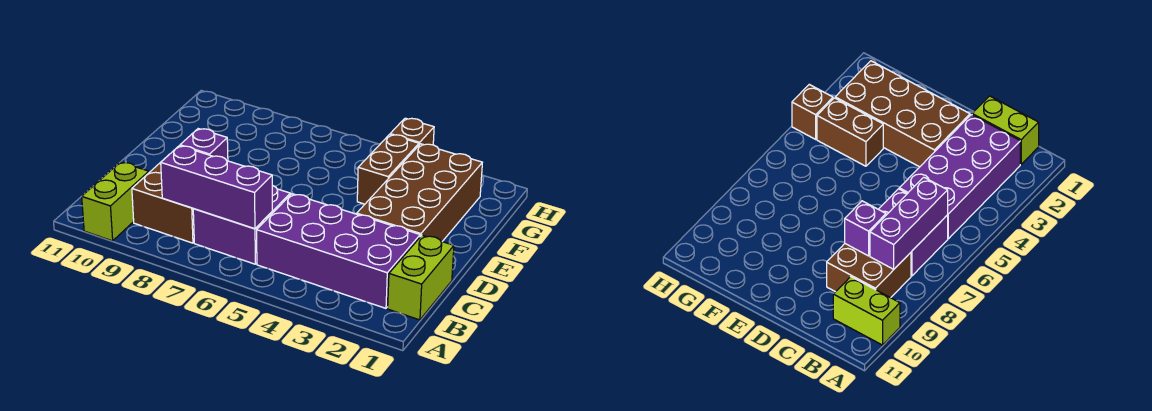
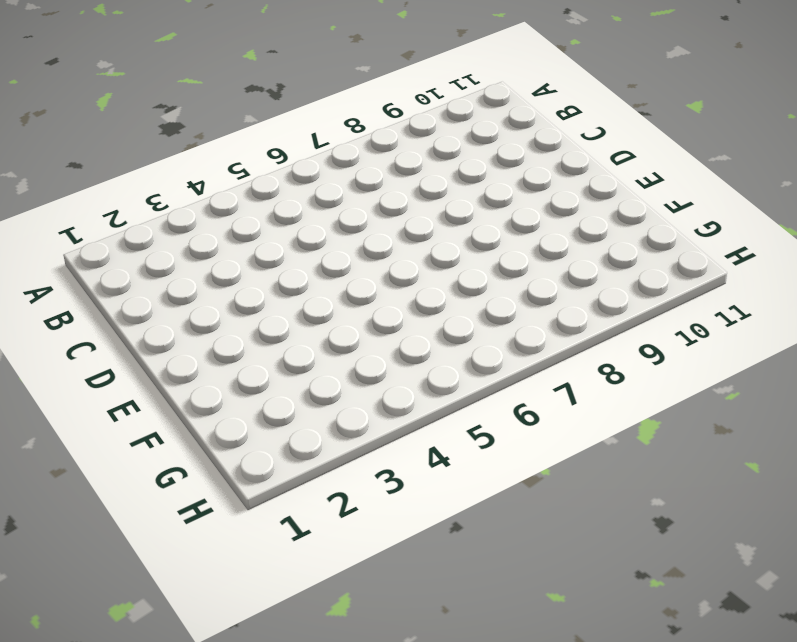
none -> lime brick A10:B10 level 1
none -> lime brick B1:C1 level 1

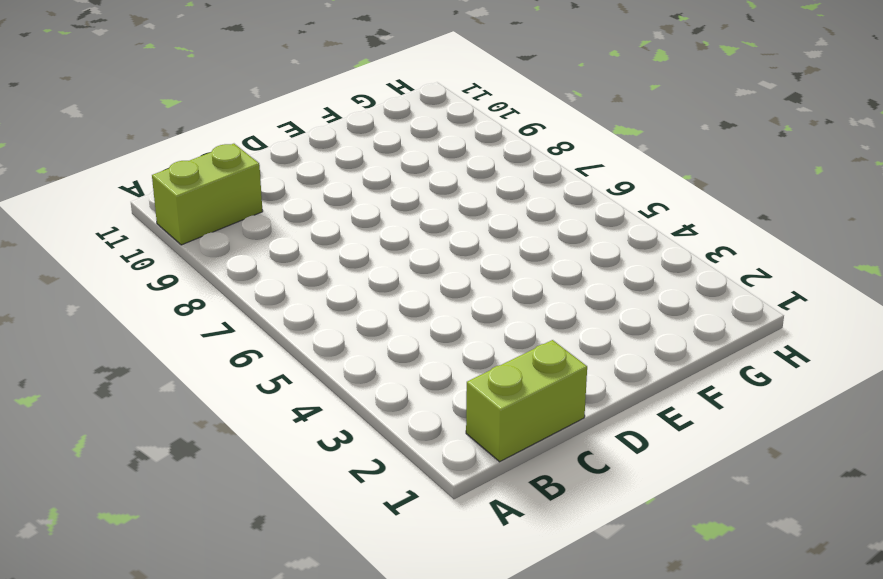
none -> purple brick B2:C5 level 1
none -> purple brick B6:C7 level 1

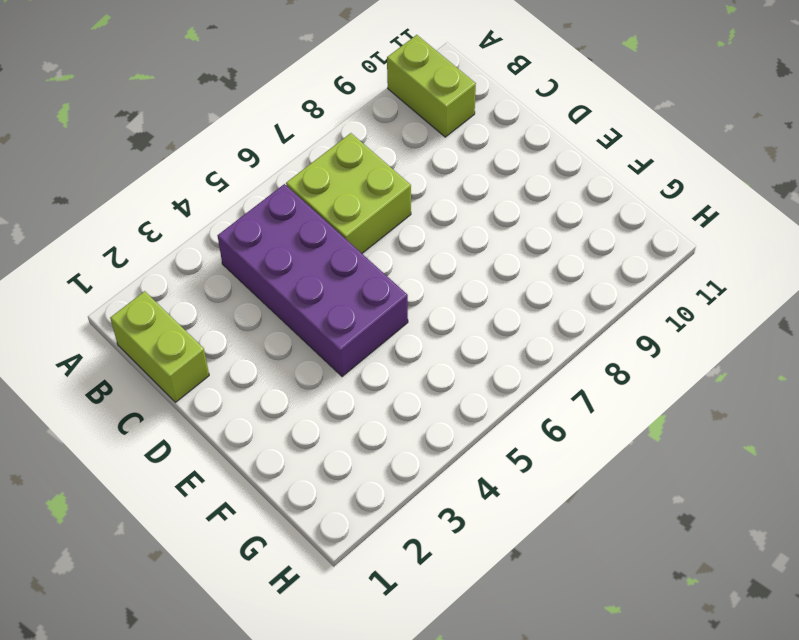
purple brick B4:E5 level 1 -> purple brick B2:C5 level 1
lime brick B6:C7 level 1 -> purple brick B6:C7 level 1
none -> brown brick B8:C9 level 1
none -> brown brick D2:G3 level 1

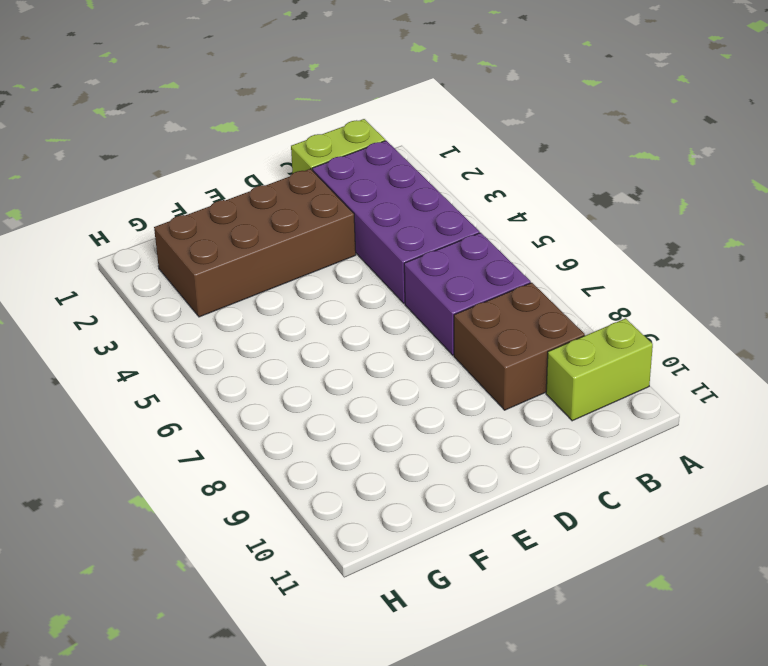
none -> brown brick F4:G4 level 1
none -> brown brick H4 level 1

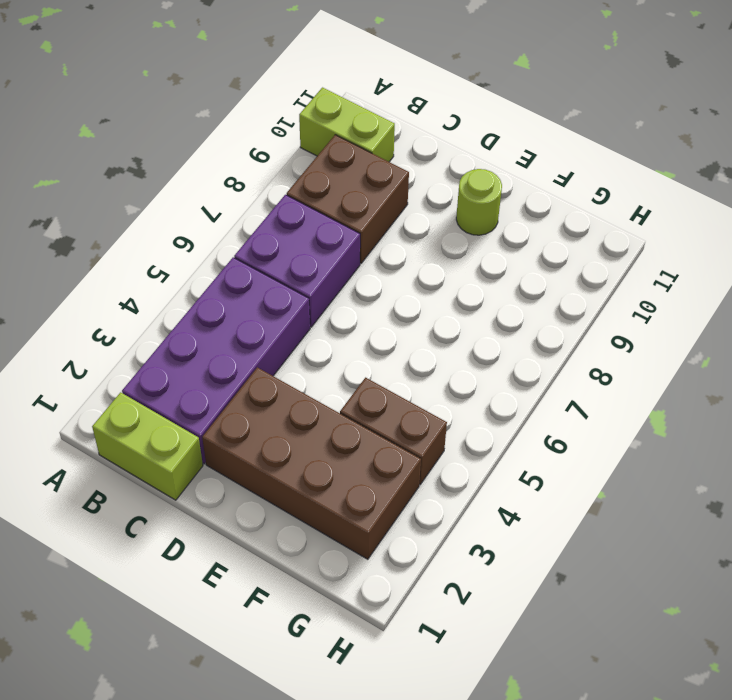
lime round brick E10 level 1 -> none
none -> brown brick H4 level 1
none -> purple brick B6:B8 level 2

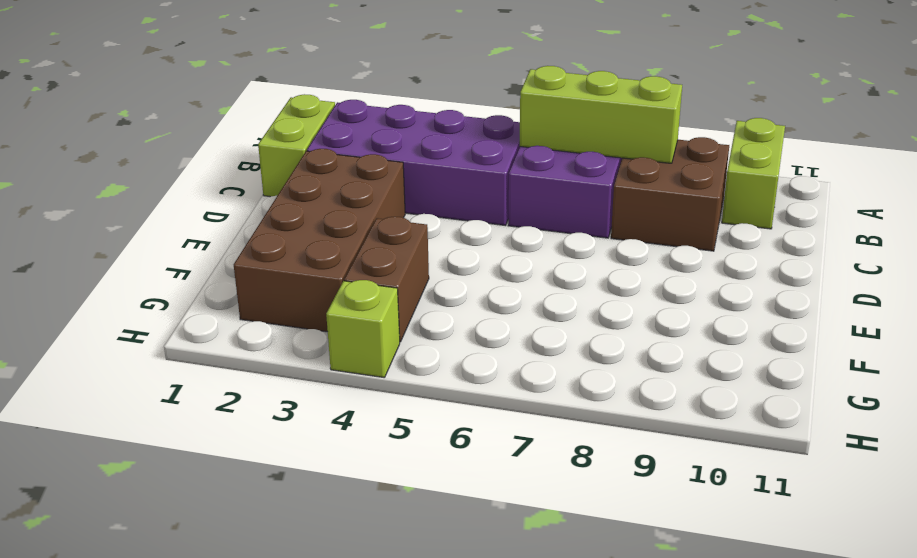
lime brick B6:B8 level 2 -> purple brick B6:B8 level 2
lime brick H4 level 1 -> brown brick H4 level 1
none -> purple brick C8 level 2

